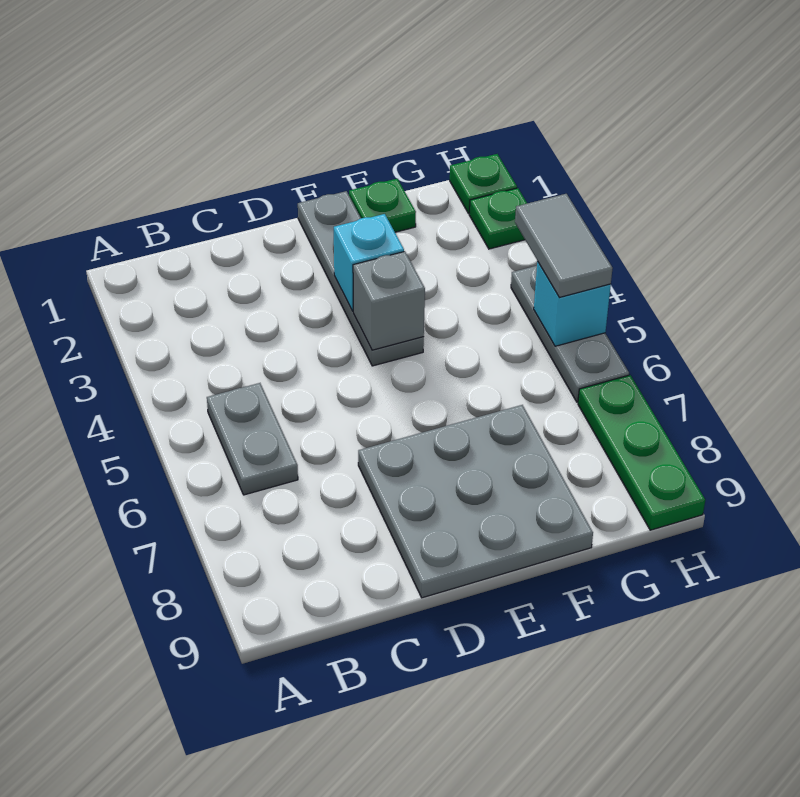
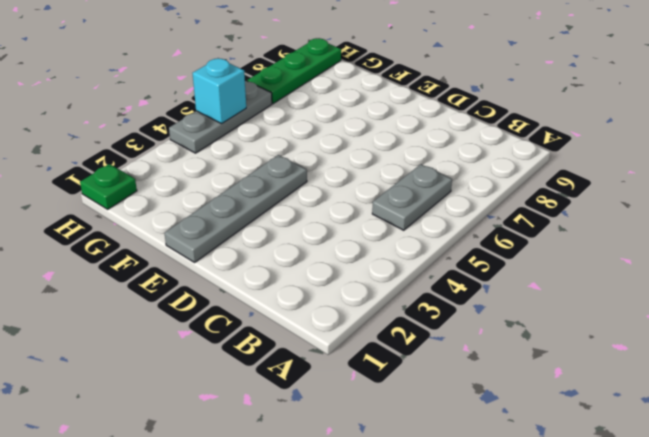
none -> grey plate D7:F9 level 1
none -> green plate F1 level 1
none -> green plate H2 level 1

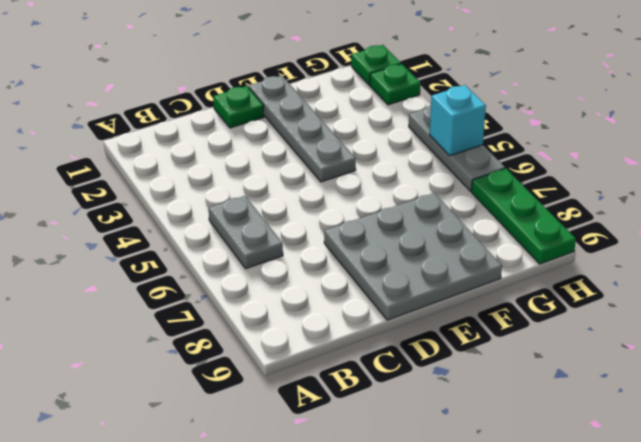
green plate D1 level 1 -> green plate F1 level 1
none -> cyan brick E3 level 2
none -> grey brick E4 level 2
none -> grey tile H4:H5 level 3

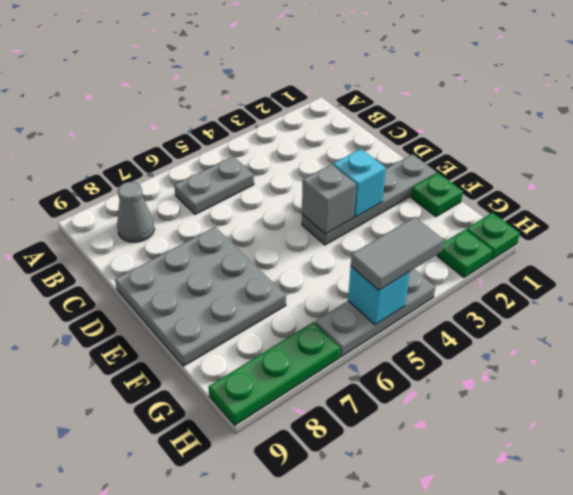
grey cone B8 level 1 -> none

